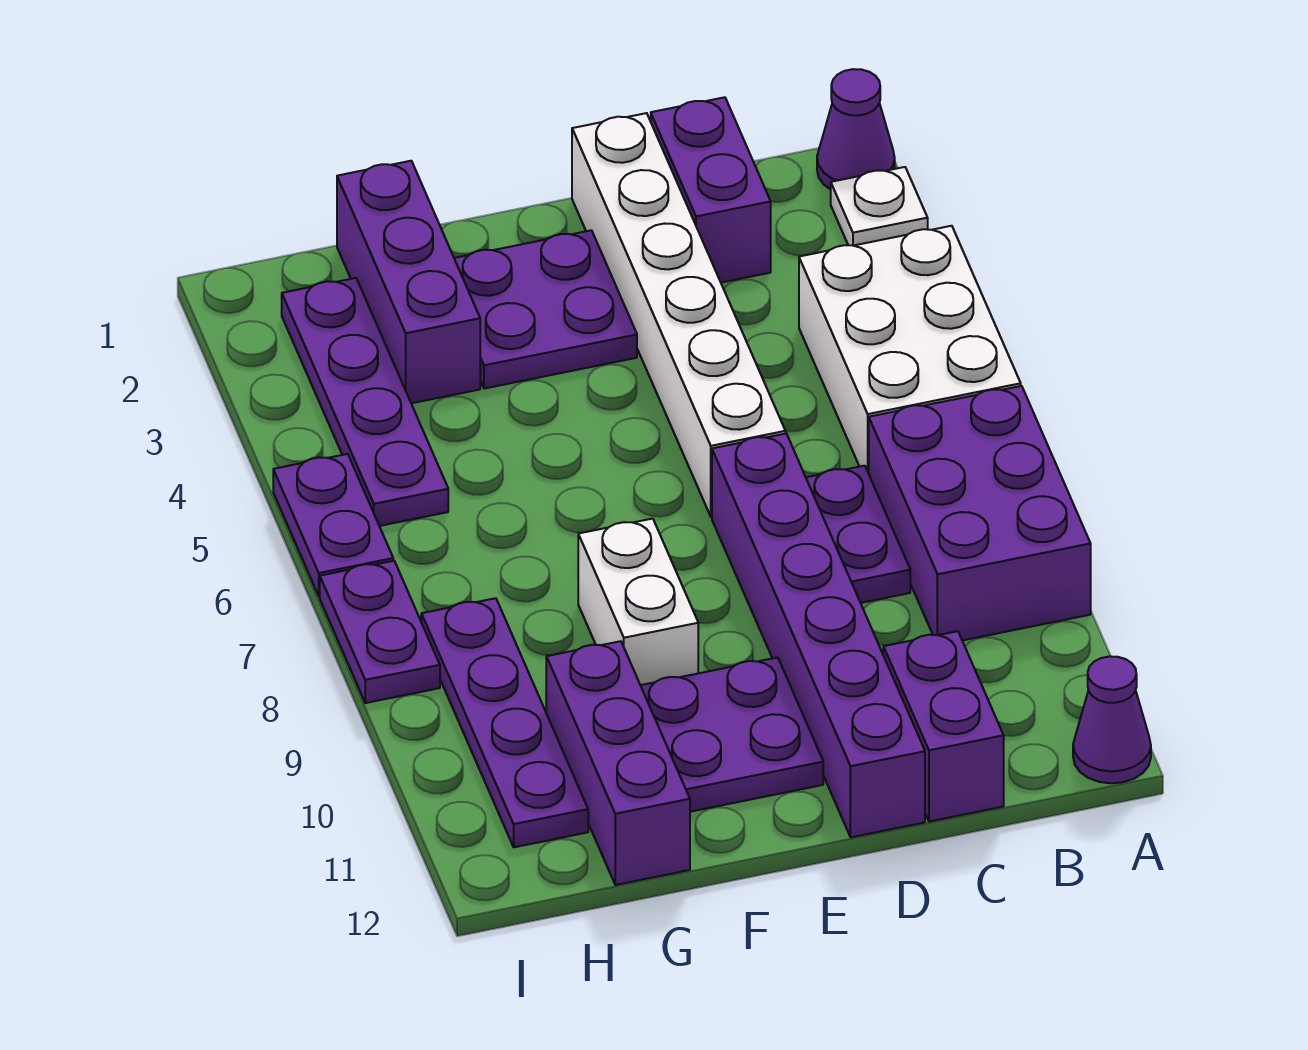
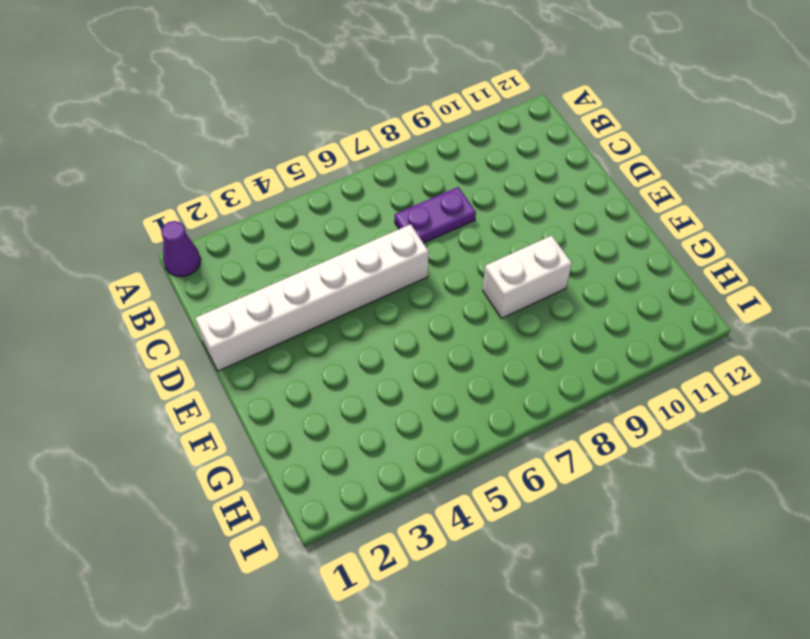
none -> white plate A2 level 1
none -> white brick A4:B6 level 1
none -> purple brick A7:B9 level 1

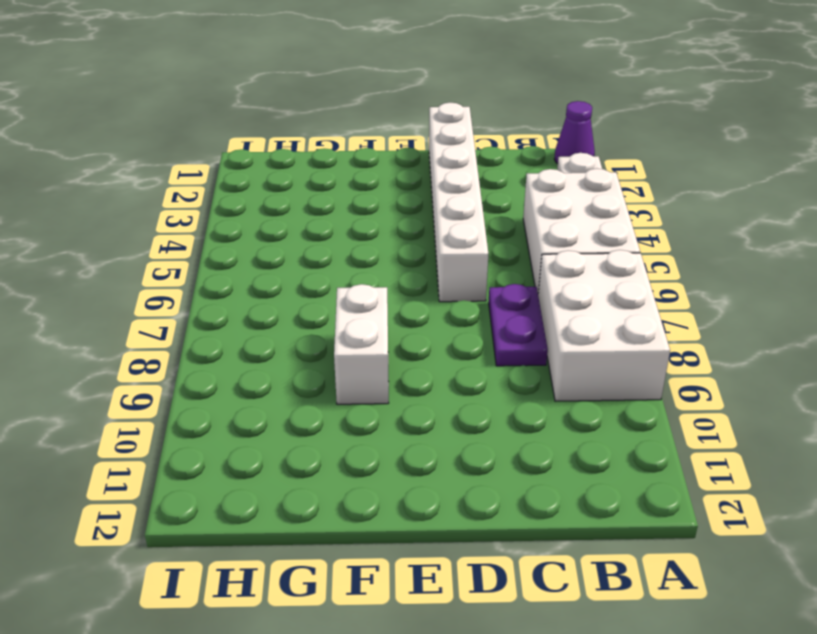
white brick A7:B9 level 1 -> purple brick A7:B9 level 1
none -> purple cone A12 level 1
none -> purple brick C1:C2 level 1
none -> purple brick C11:C12 level 1

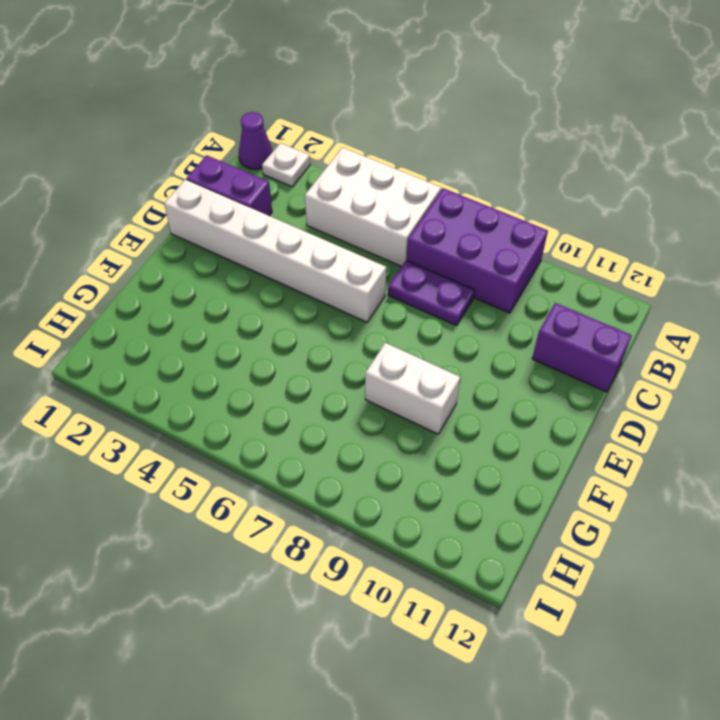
none -> purple cone A12 level 1
none -> purple brick D7:D12 level 1
none -> purple plate E2:F3 level 1

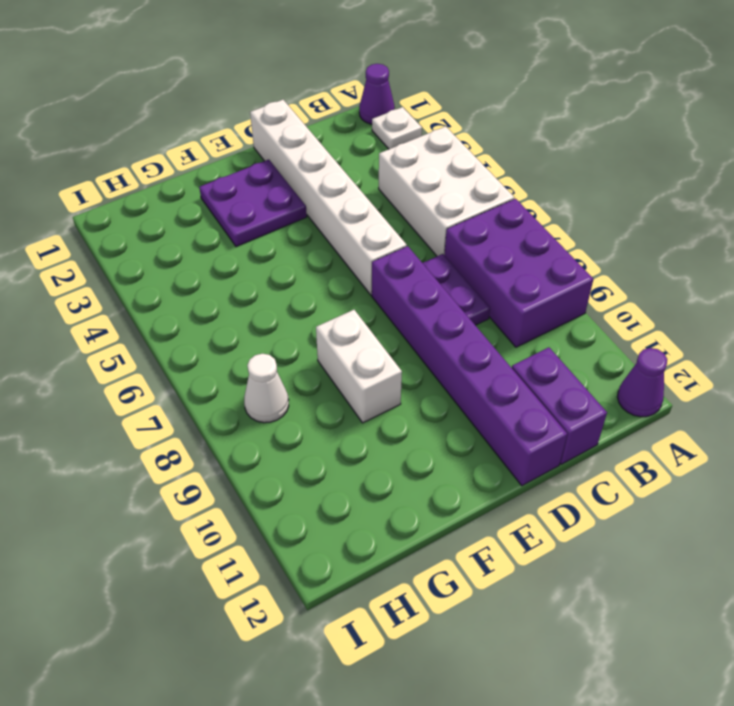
white cone H8 level 1 -> purple plate H8:H11 level 1
none -> purple brick C1:C2 level 1
none -> purple plate E10:F11 level 1
none -> purple brick G1:G3 level 1

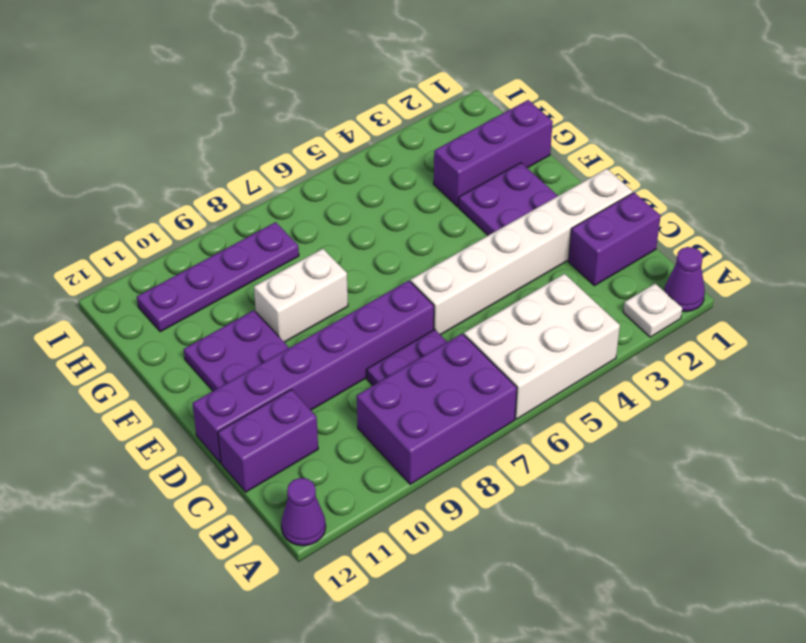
none -> purple brick G10:G12 level 1
none -> purple plate H2:H5 level 1
none -> purple plate I5:I6 level 1

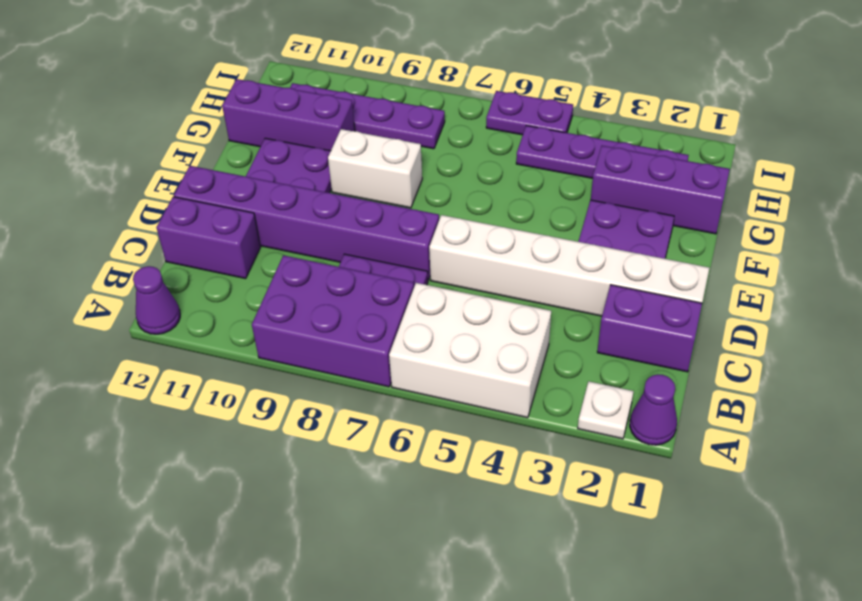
none -> purple plate I7:I8 level 1

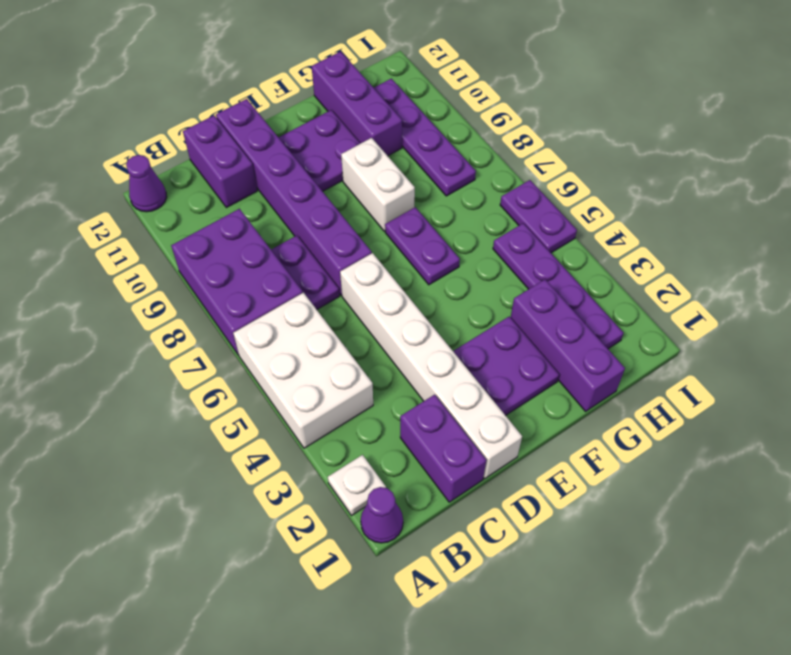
purple plate F6:F7 level 1 -> purple plate I7:I8 level 1

